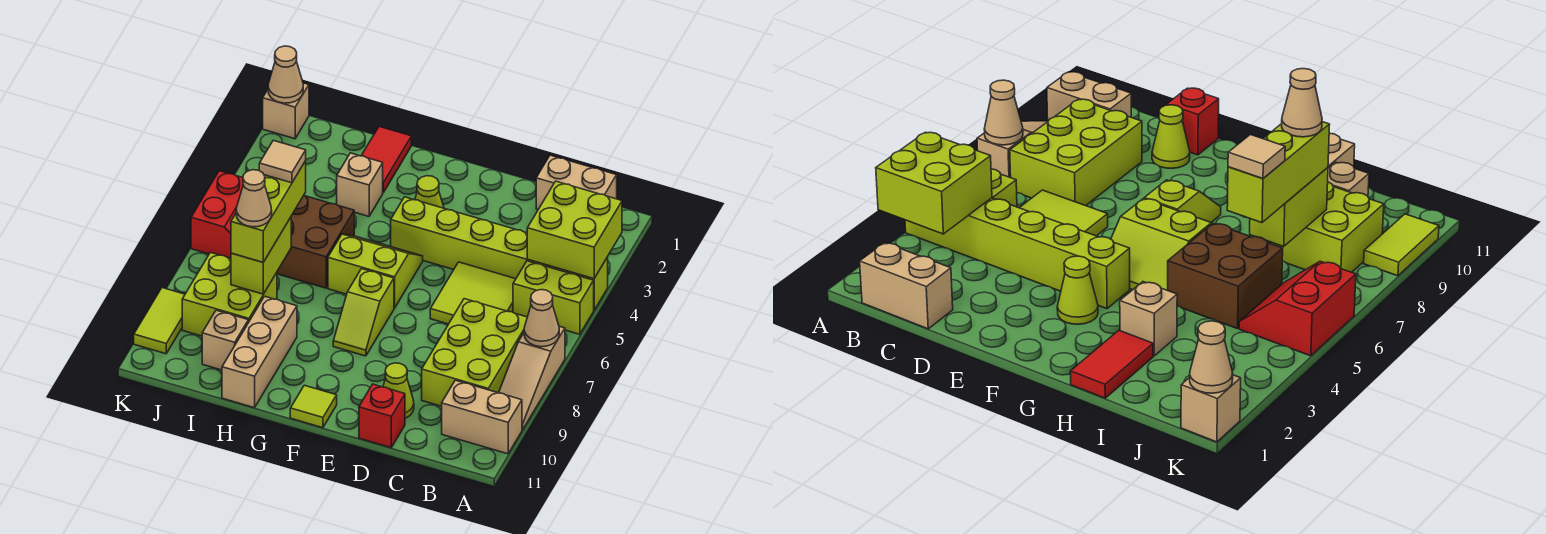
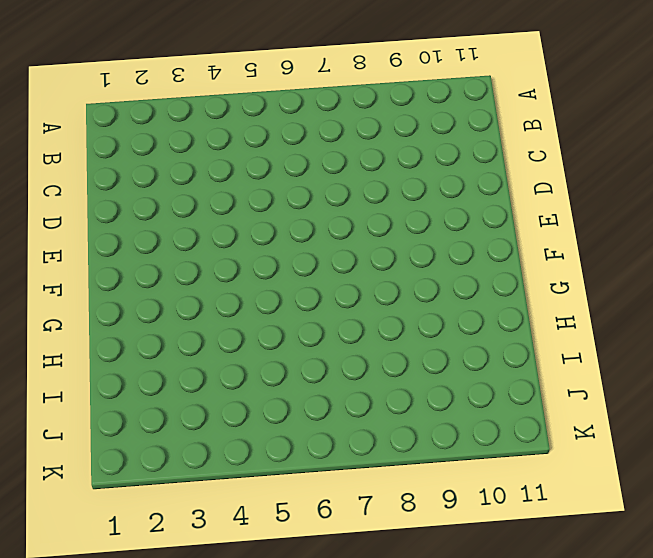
none -> lime brick A4:F4 level 1
none -> lime brick A5:B5 level 1
none -> tan slope A7:A9 level 1 top 7

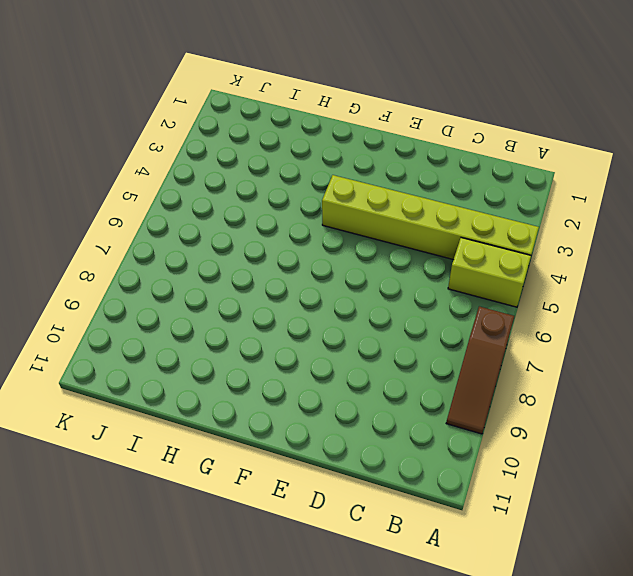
brown slope A7:A9 level 1 top 7 -> tan slope A7:A9 level 1 top 7
none -> tan brick A10:B10 level 1
none -> tan brick B1:C1 level 1
none -> lime brick B7:C9 level 1

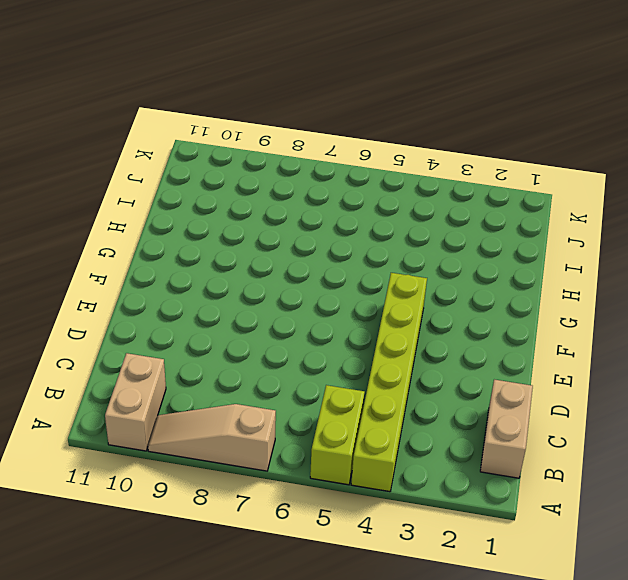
none -> lime brick B7:C9 level 1
none -> lime tile C5:D6 level 1
none -> lime cone D10 level 1

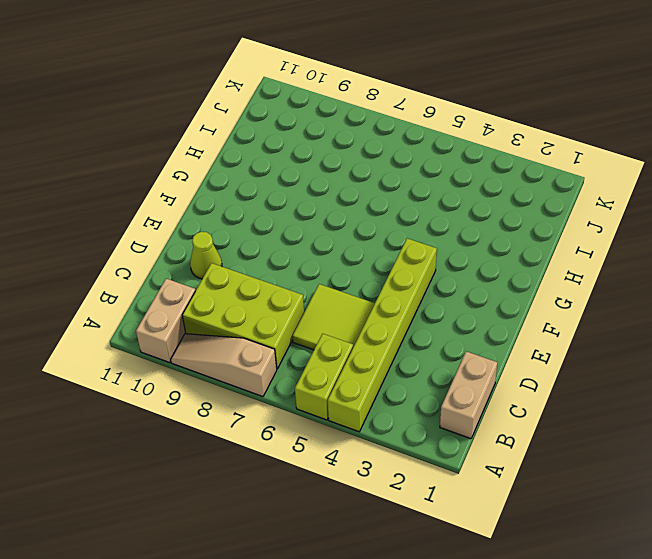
none -> red brick D11 level 1
none -> lime cone F3 level 1
none -> lime slope F5:G6 level 1 top 6

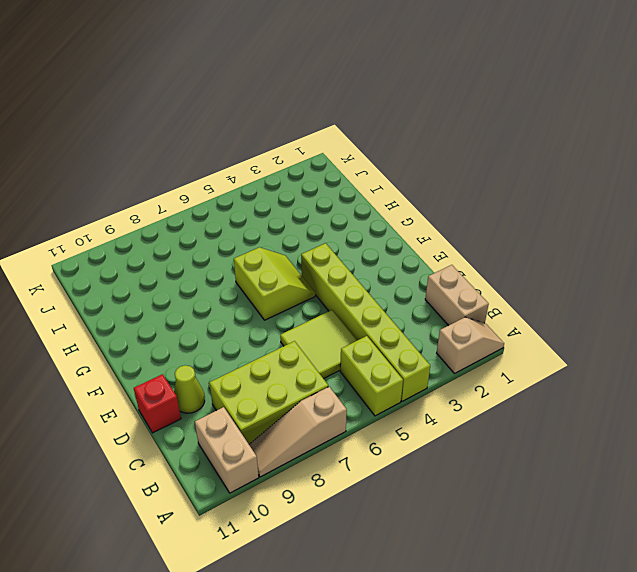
tan slope A1:A2 level 1 top 2 -> none
none -> lime cone F3 level 1
none -> lime slope F7:F8 level 1 top 7
none -> lime tile F11 level 1

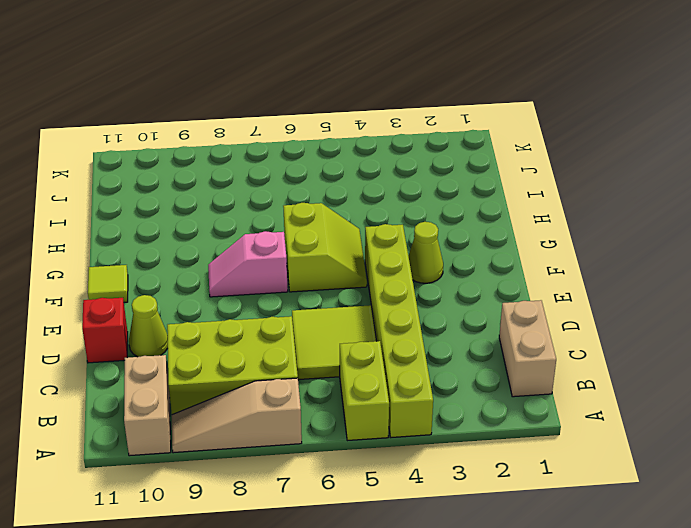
pink slope F7:F8 level 1 top 7 -> lime slope F7:F8 level 1 top 7
none -> red tile H1:H2 level 1
none -> tan brick H3 level 1
none -> brown brick H5:I6 level 1

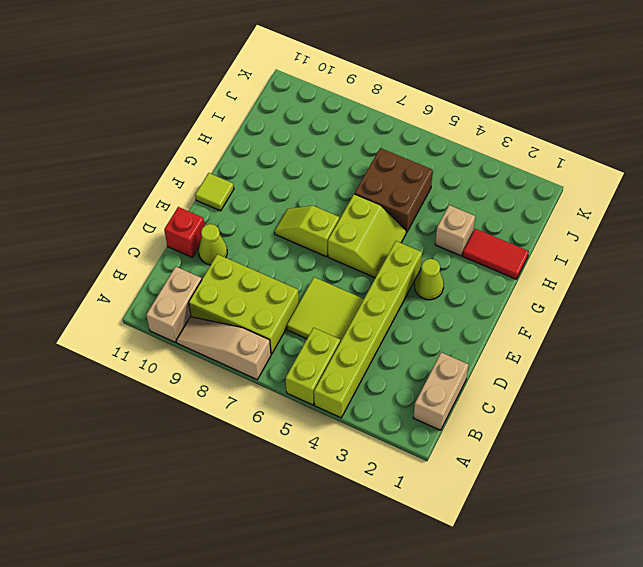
none -> tan brick H9:H11 level 1
none -> lime brick I8:J9 level 1
none -> tan brick I10 level 1

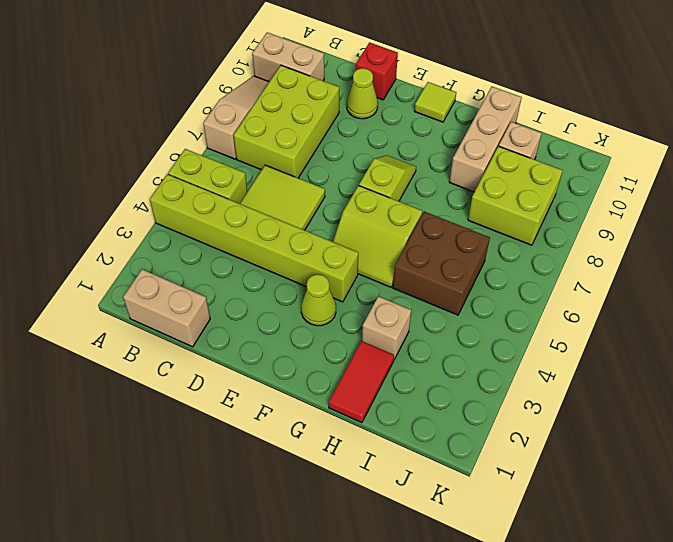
none -> red slope J5:K6 level 1 top K
none -> tan brick K1 level 1
none -> lime tile K9:K10 level 1

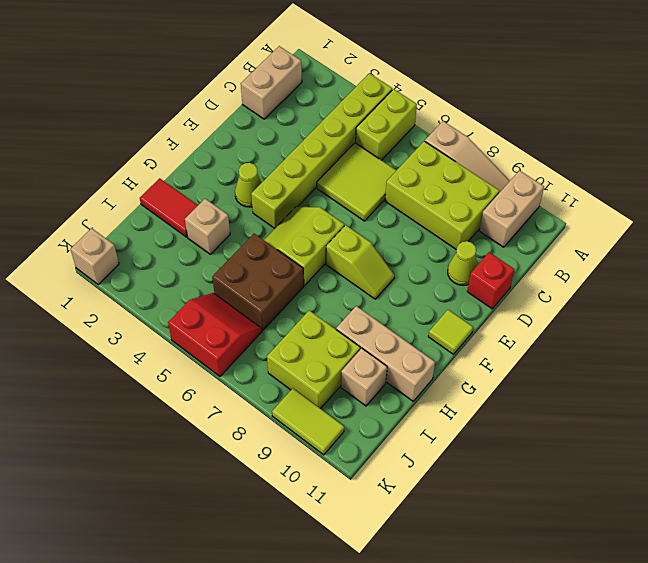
none -> lime brick A3:B4 level 2
none -> tan cone A7 level 2
none -> lime brick I7:I8 level 2

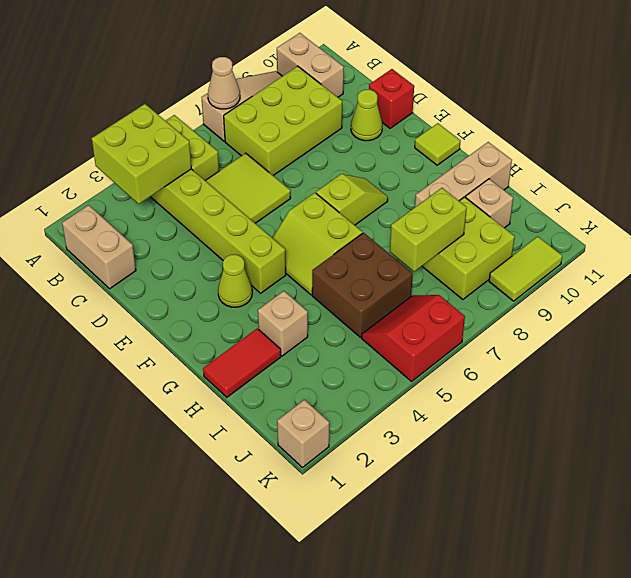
none -> tan cone K1 level 2
none -> lime brick I6:I8 level 3
none -> tan tile I6 level 4

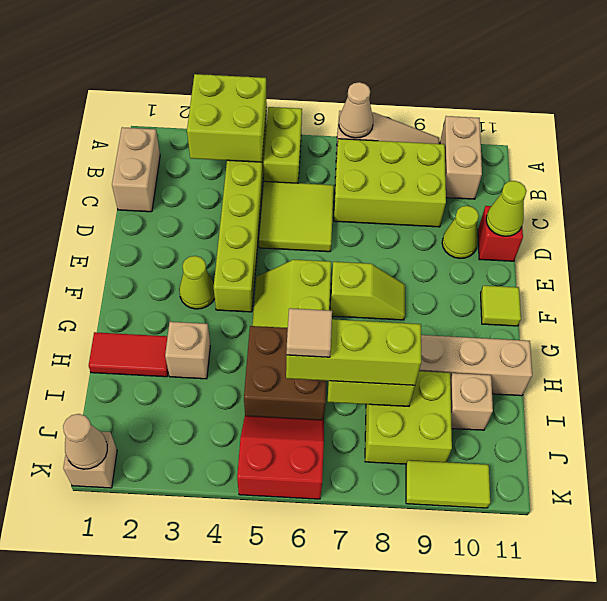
lime cone D11 level 2 -> none
none -> tan cone I8 level 4

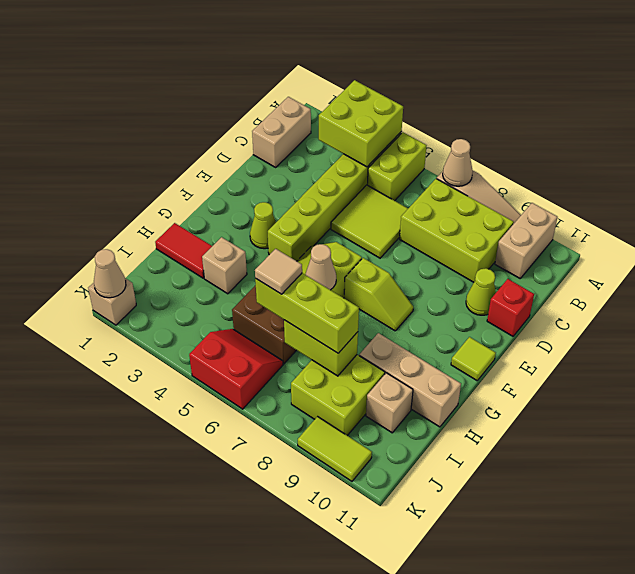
tan cone G6 level 2 -> tan cone I8 level 4

